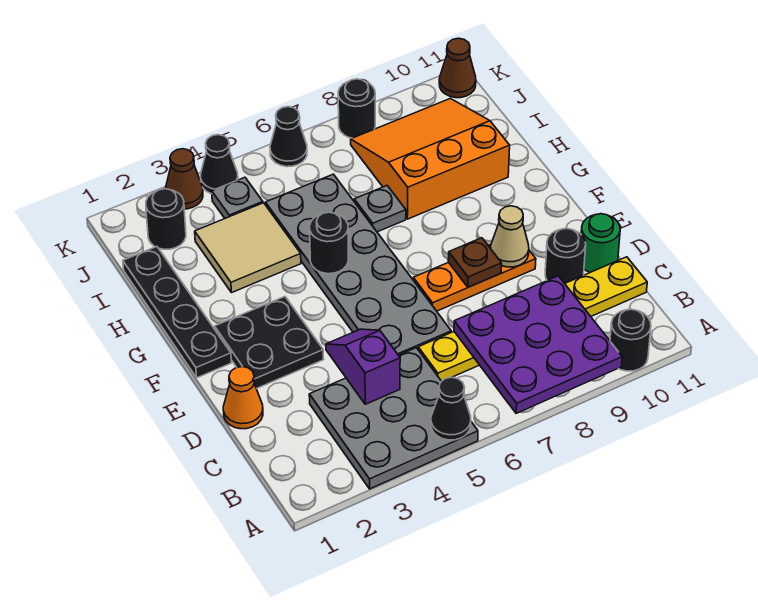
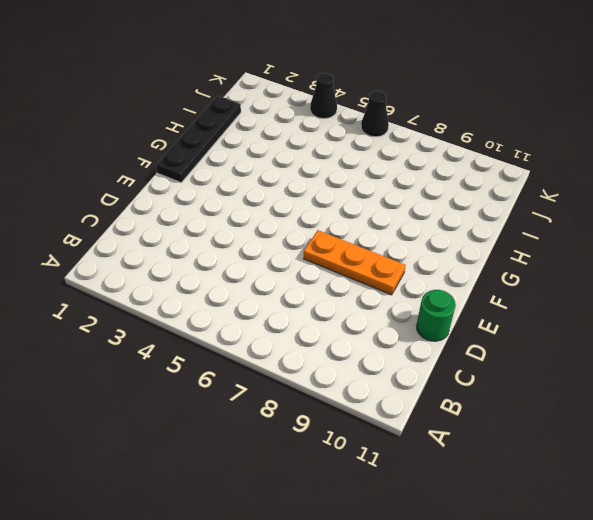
none -> grey plate A3:C5 level 1
none -> black round brick A10 level 1
none -> yellow plate C6:C11 level 1

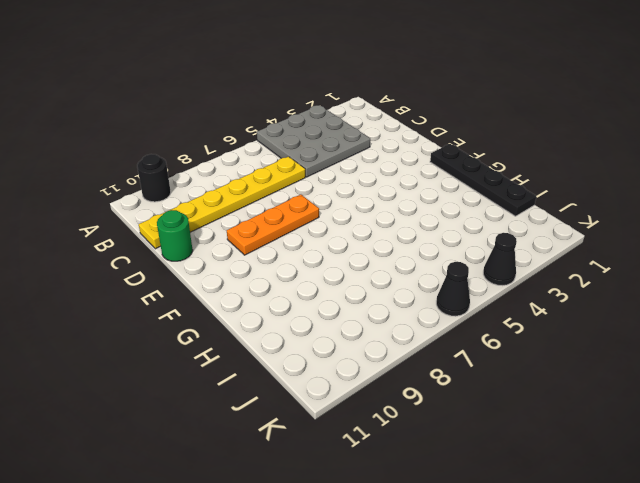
none -> orange cone D1 level 1
none -> grey plate D5:I6 level 1
none -> black round brick D10 level 1

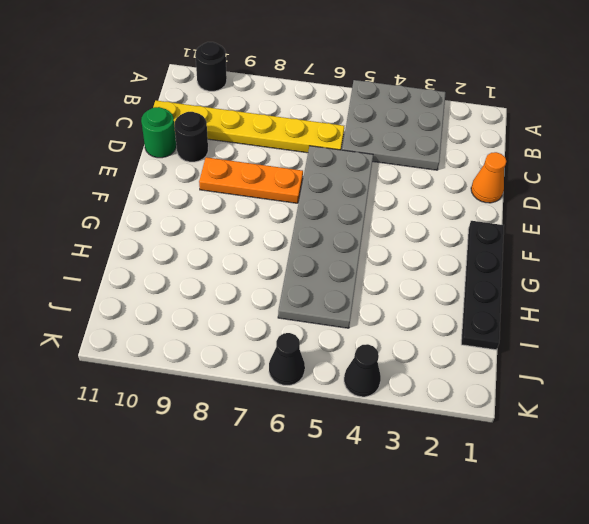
none -> black plate E2:F3 level 1
none -> tan tile H3:I4 level 1
none -> grey plate H7 level 1

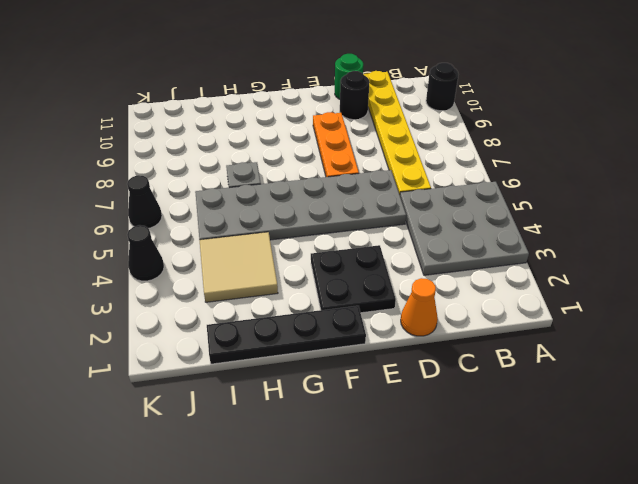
none -> orange slope H8:J10 level 1 top H
none -> black round brick J2 level 1
none -> grey plate J4 level 1

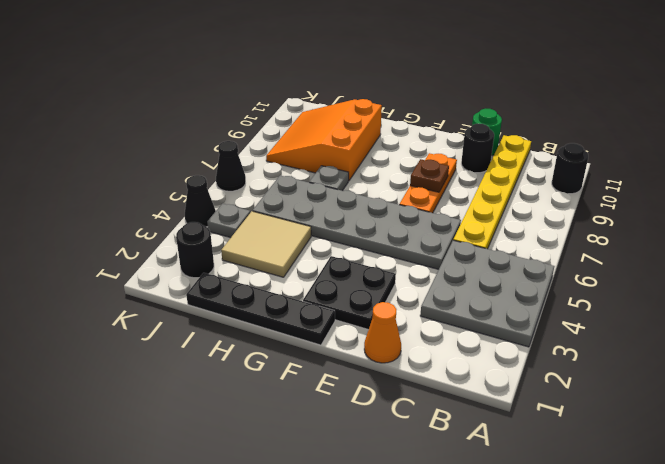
none -> brown cone K3 level 1
none -> black round brick K8 level 1
none -> brown cone K11 level 1

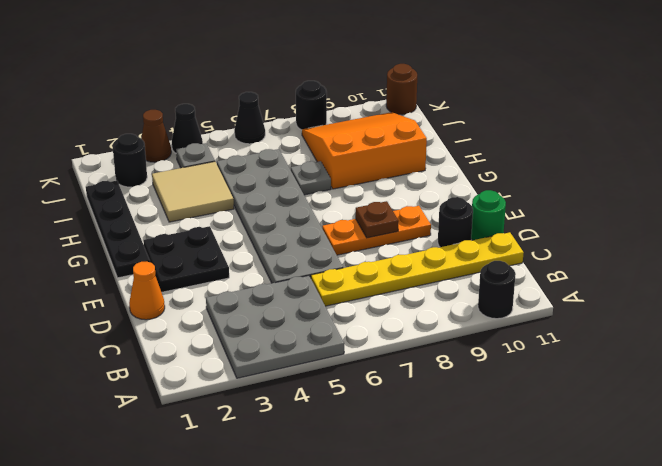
brown round brick K11 level 1 -> brown cone K11 level 1
none -> black cone A5 level 2
none -> purple plate A7:C9 level 2
none -> purple slope C4:D4 level 2 top C

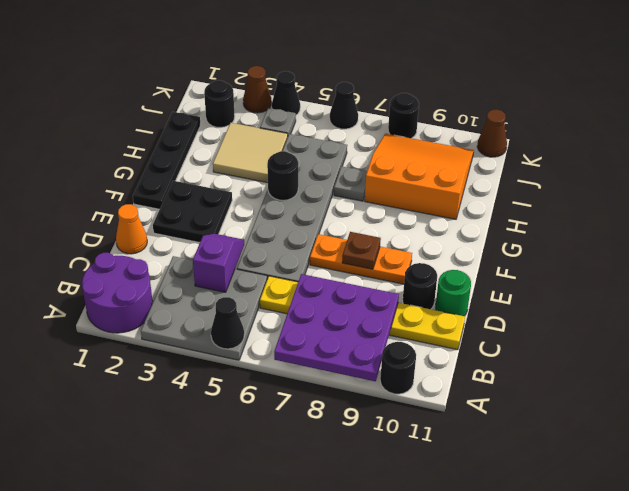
purple round brick A1:B2 level 1 -> none
none -> tan cone E9 level 2

